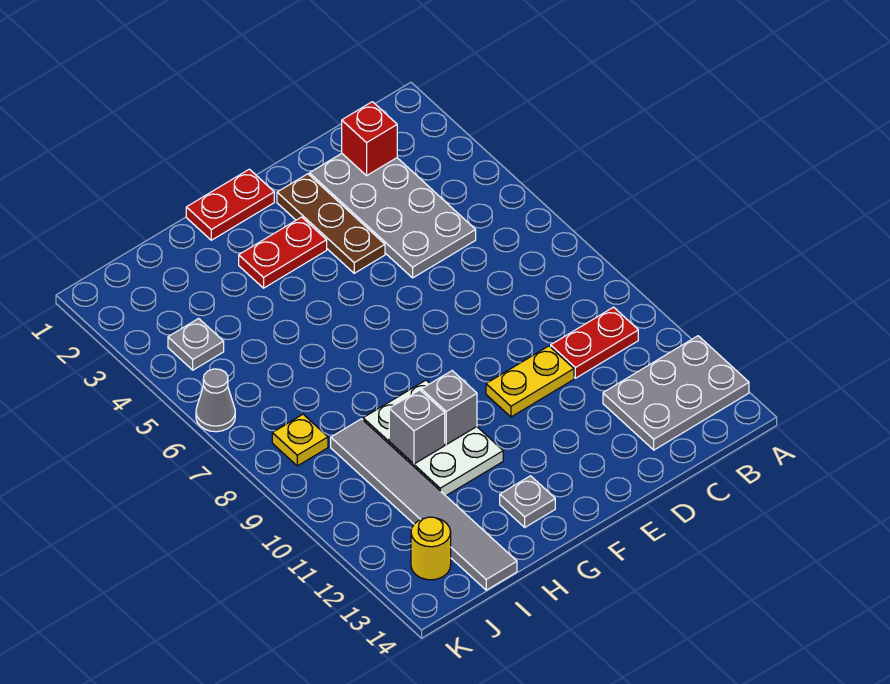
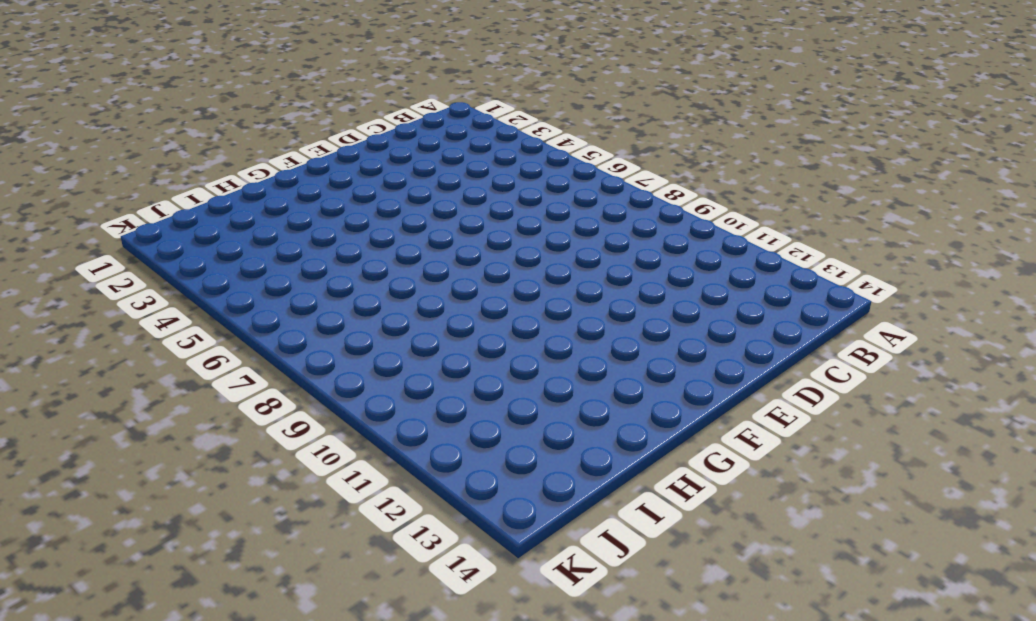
none -> grey plate A12:C13 level 1
none -> red plate B10:C10 level 1
none -> grey plate C2:D5 level 1

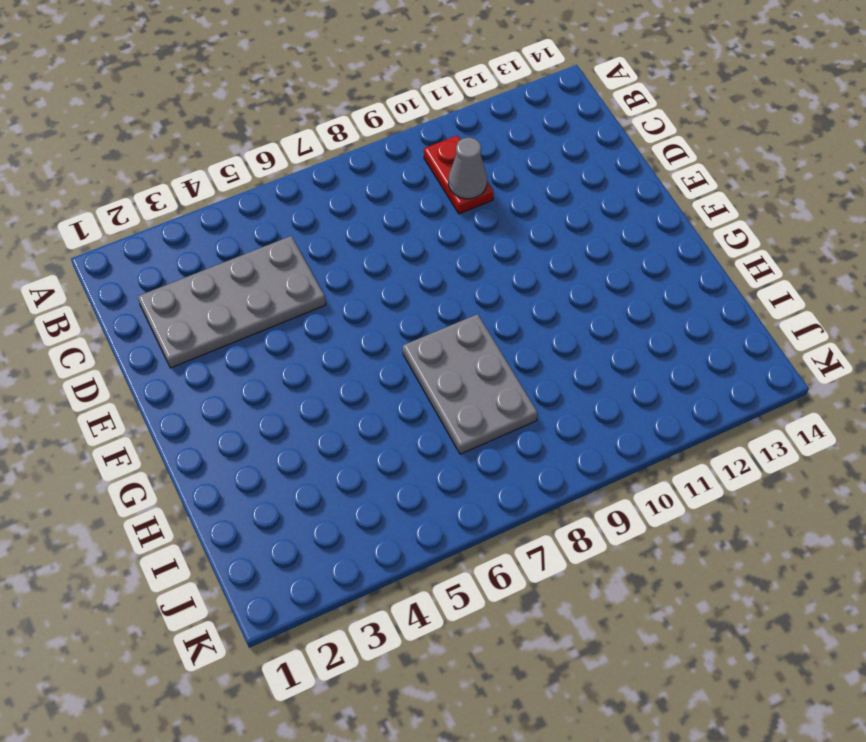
grey cone C10 level 2 -> grey cone K6 level 1
grey plate G7:I8 level 1 -> grey plate A12:C13 level 1
none -> yellow plate D10:E10 level 1
none -> brown plate E2:E4 level 1
none -> red plate F1:G1 level 1

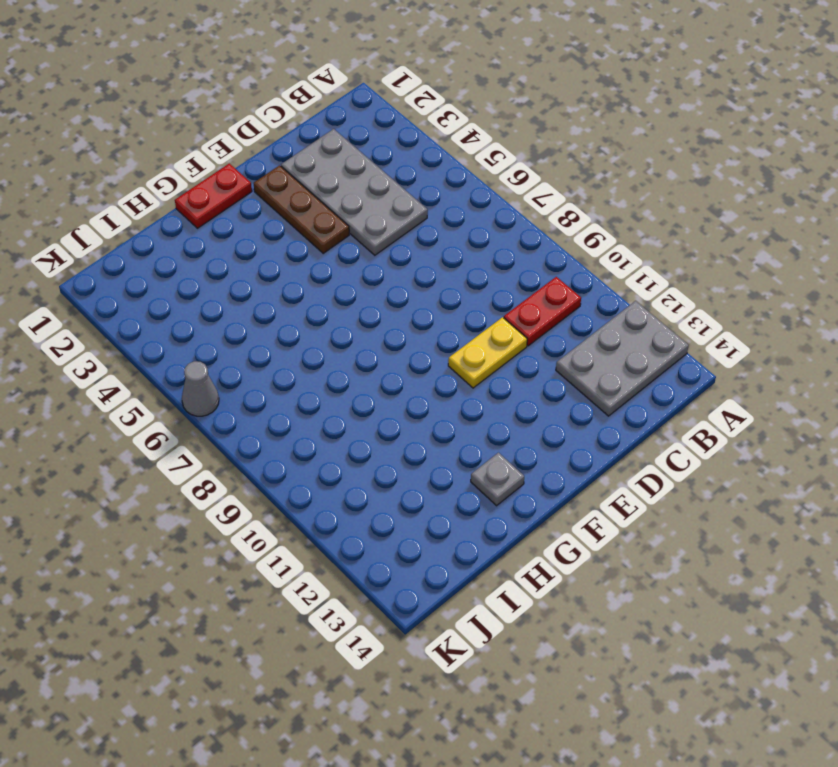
none -> red plate F3:G3 level 1
none -> white plate G9:H11 level 1
none -> grey tile I9:I14 level 1

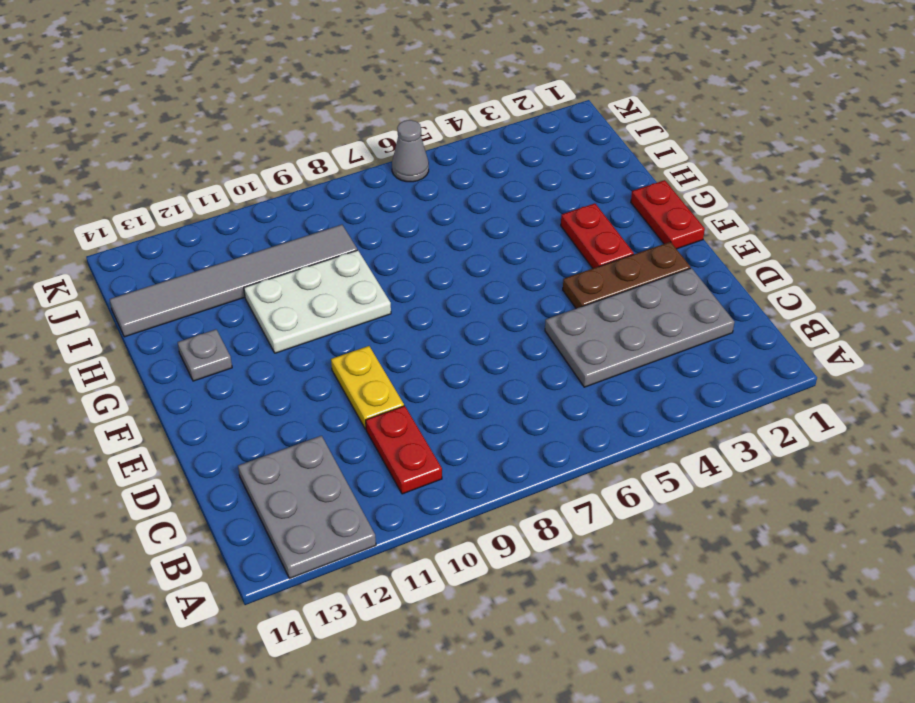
none -> grey plate J4 level 1
none -> yellow plate J8 level 1
none -> yellow round brick J13 level 1

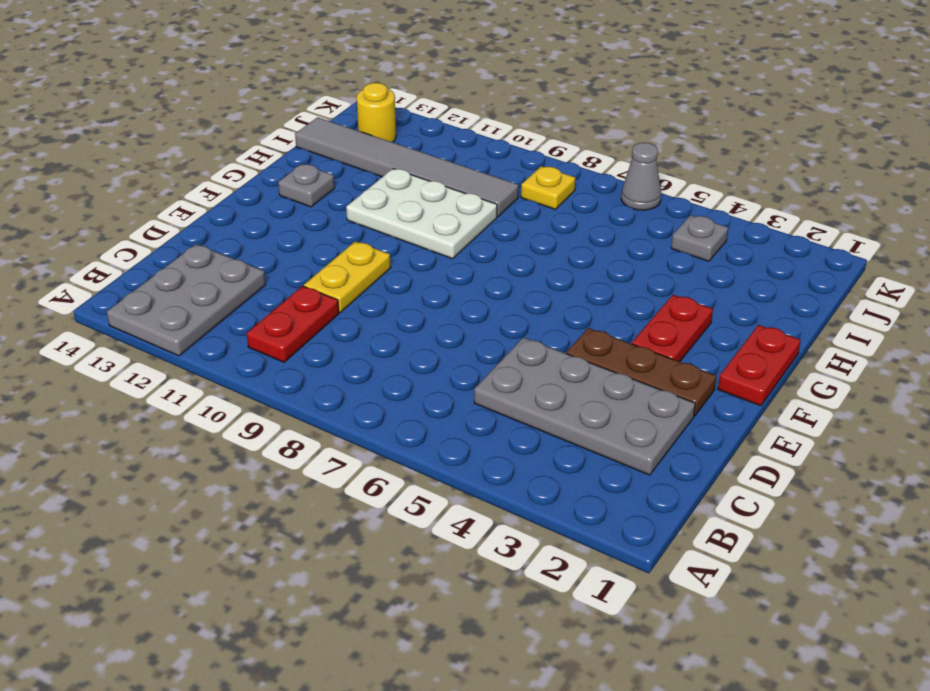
none -> red brick C2 level 2
none -> grey brick G10 level 2
none -> grey brick H10 level 2

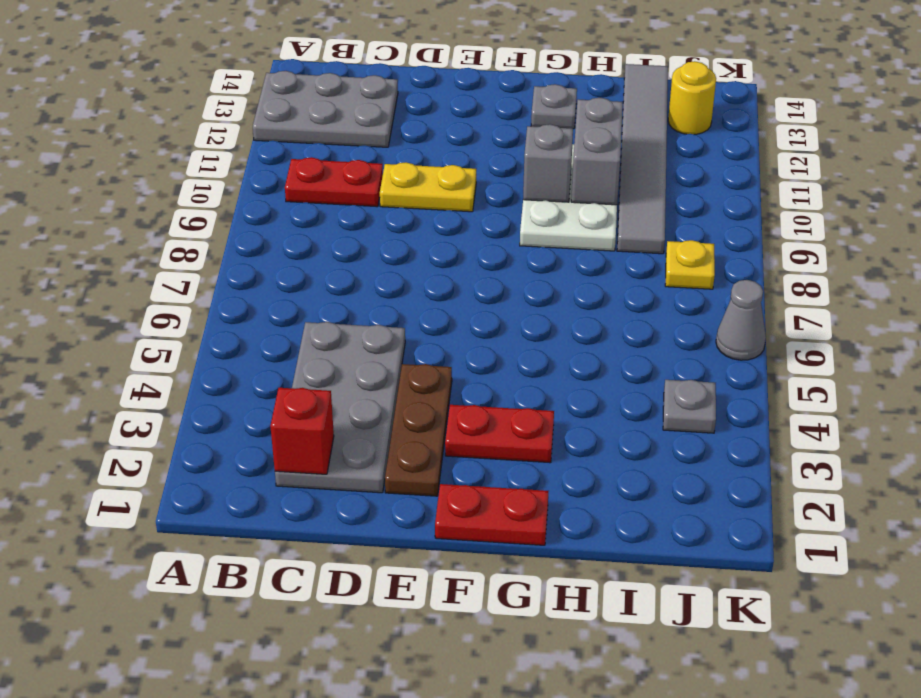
grey brick H10:H11 level 2 -> grey brick H10 level 2

